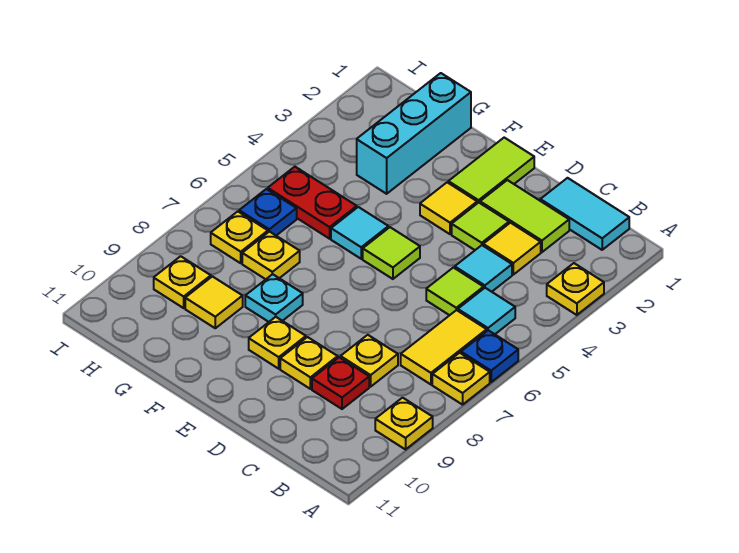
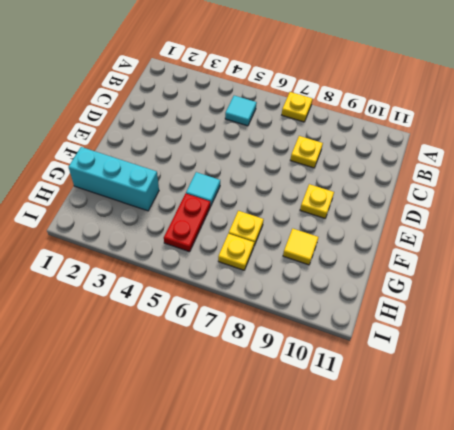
none -> yellow plate A3 level 1
none -> blue plate A6 level 1
none -> yellow plate A9 level 1

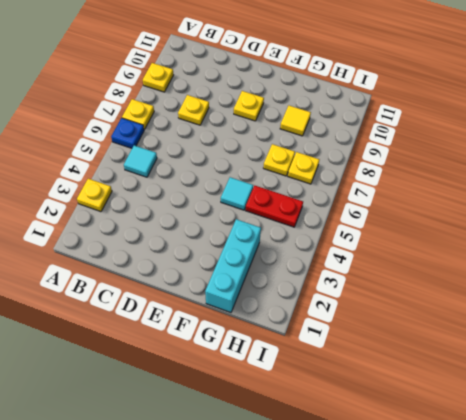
none -> cyan tile B1:C1 level 1
none -> yellow tile B6:B7 level 1
none -> lime tile C2:D2 level 1

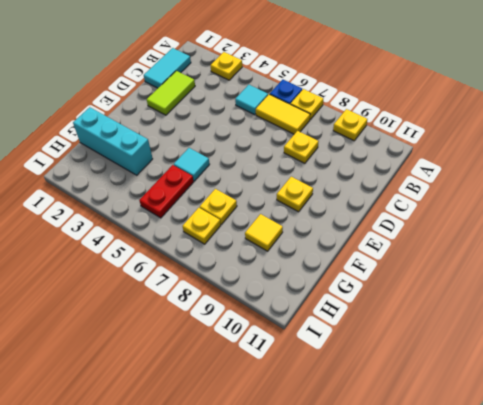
none -> yellow tile C3 level 1
none -> cyan tile C4 level 1
none -> lime tile C5 level 1

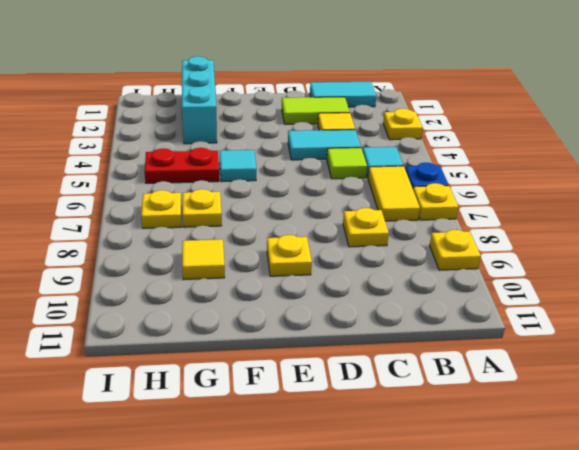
cyan tile C4:D4 level 1 -> cyan tile C4 level 1
none -> red plate C9 level 1
none -> lime tile D3 level 1
none -> yellow plate D9 level 1

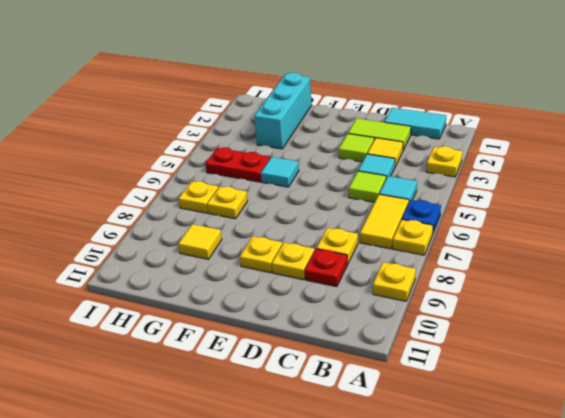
none -> lime tile E1:E2 level 1
none -> yellow tile E3 level 1
none -> lime tile E5 level 1

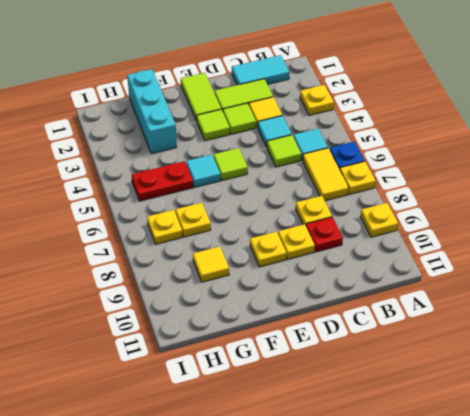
lime tile E3 level 1 -> yellow tile E3 level 1
none -> cyan plate F8 level 1
none -> blue plate H6 level 1
none -> yellow plate H9 level 1

